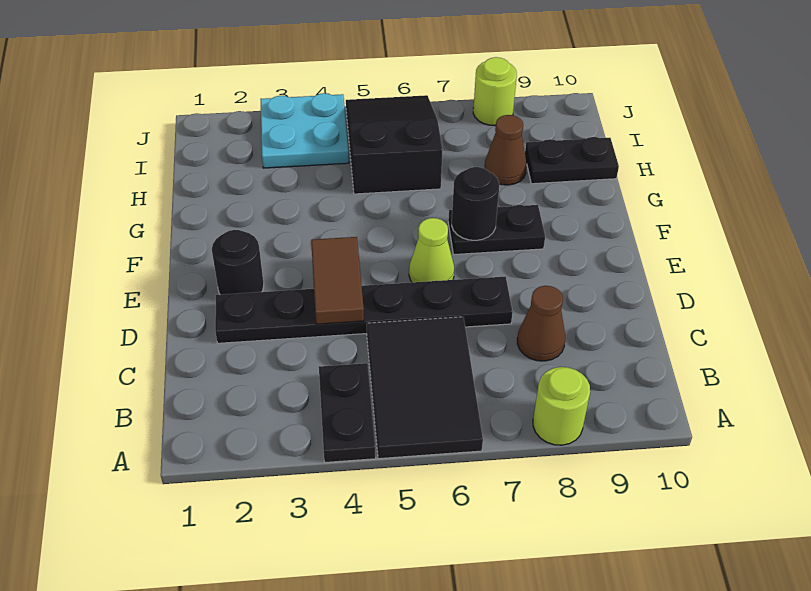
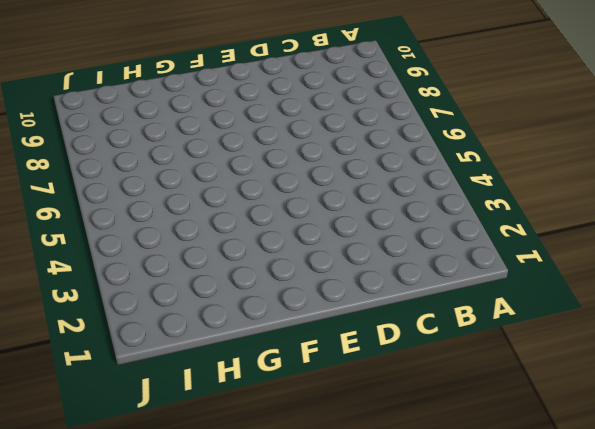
none -> black plate A4:B4 level 1
none -> black tile A5:C6 level 1
none -> lime round brick A8 level 1

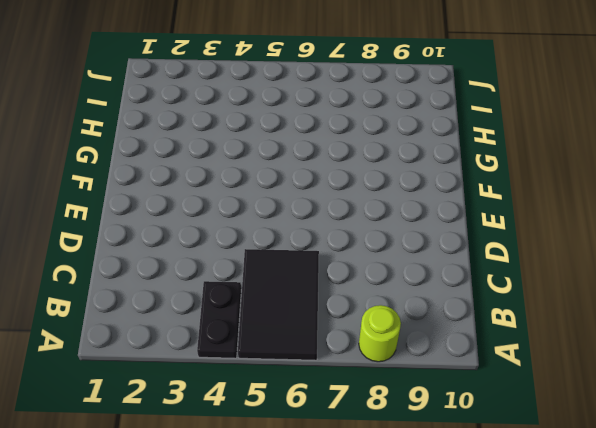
none -> brown cone C8 level 1
none -> black plate D2:D7 level 1
none -> black round brick E2 level 1

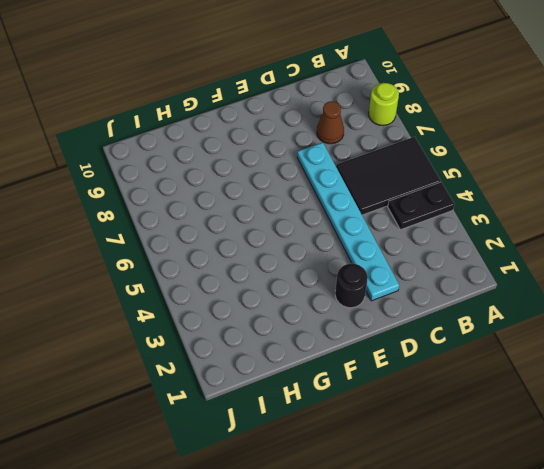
cyan plate D2:D7 level 1 -> black plate D2:D7 level 1
none -> lime cone E6 level 1
none -> black plate F7:F8 level 1
none -> black slope H5:J6 level 1 top H

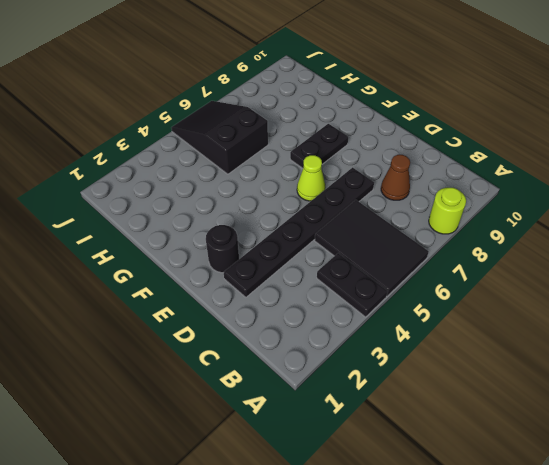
none -> brown cone H8 level 1
none -> black plate H9:H10 level 1
none -> cyan plate I3:J4 level 1

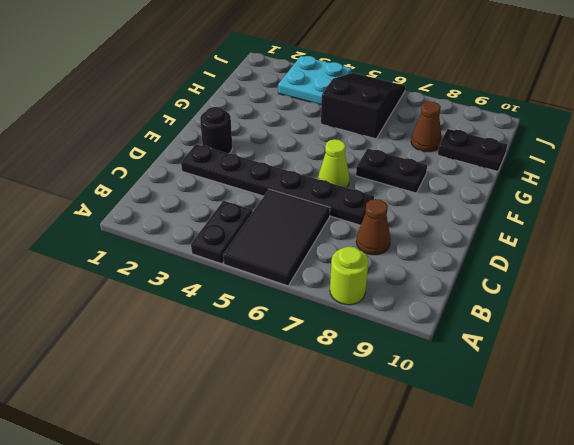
none -> lime round brick J8 level 1
none -> brown tile D4:E4 level 2
none -> black round brick F7 level 2

